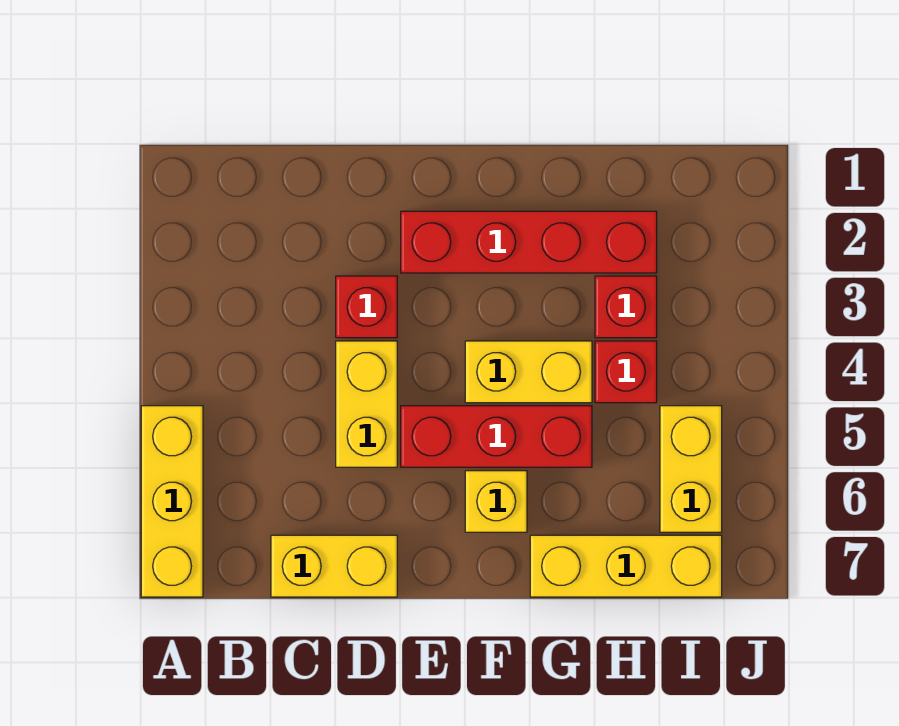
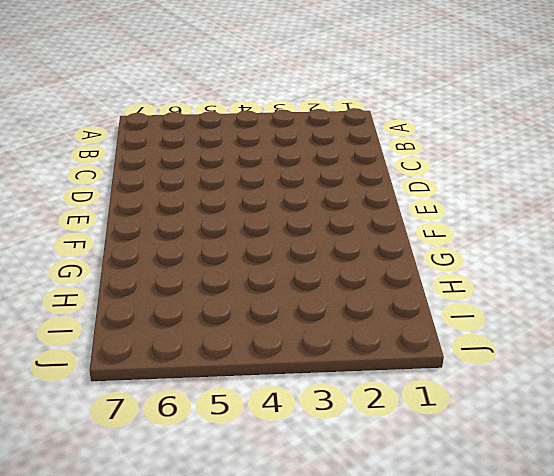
none -> yellow brick A5:A7 level 1
none -> yellow brick C7:D7 level 1
none -> red brick D3 level 1

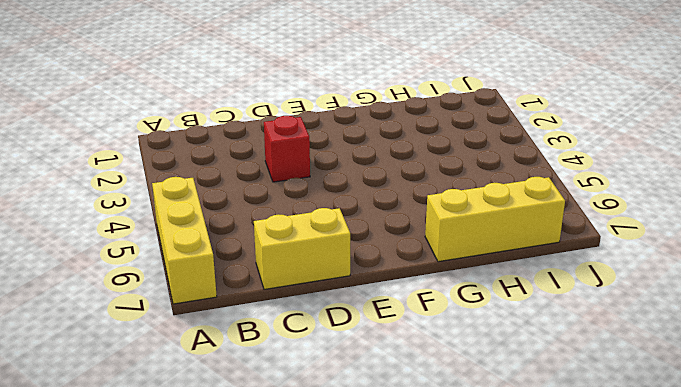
none -> yellow brick D4:D5 level 1
none -> red brick E2:H2 level 1
none -> red brick E5:G5 level 1

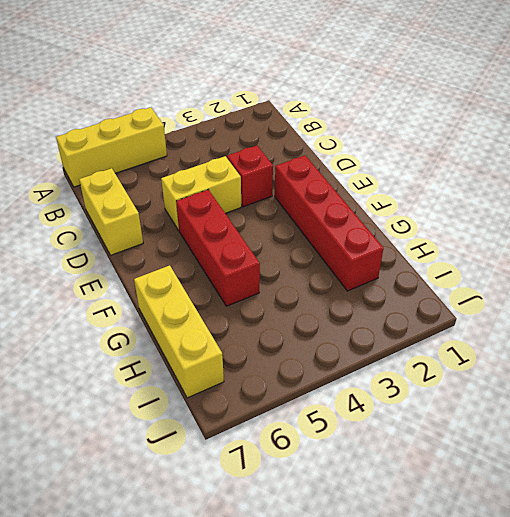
none -> yellow brick F4:G4 level 1
none -> yellow brick F6 level 1
none -> red brick H3 level 1

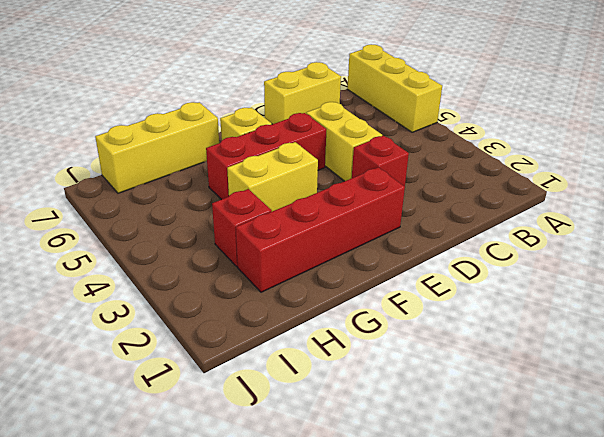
none -> red brick H4 level 1
none -> yellow brick I5:I6 level 1

